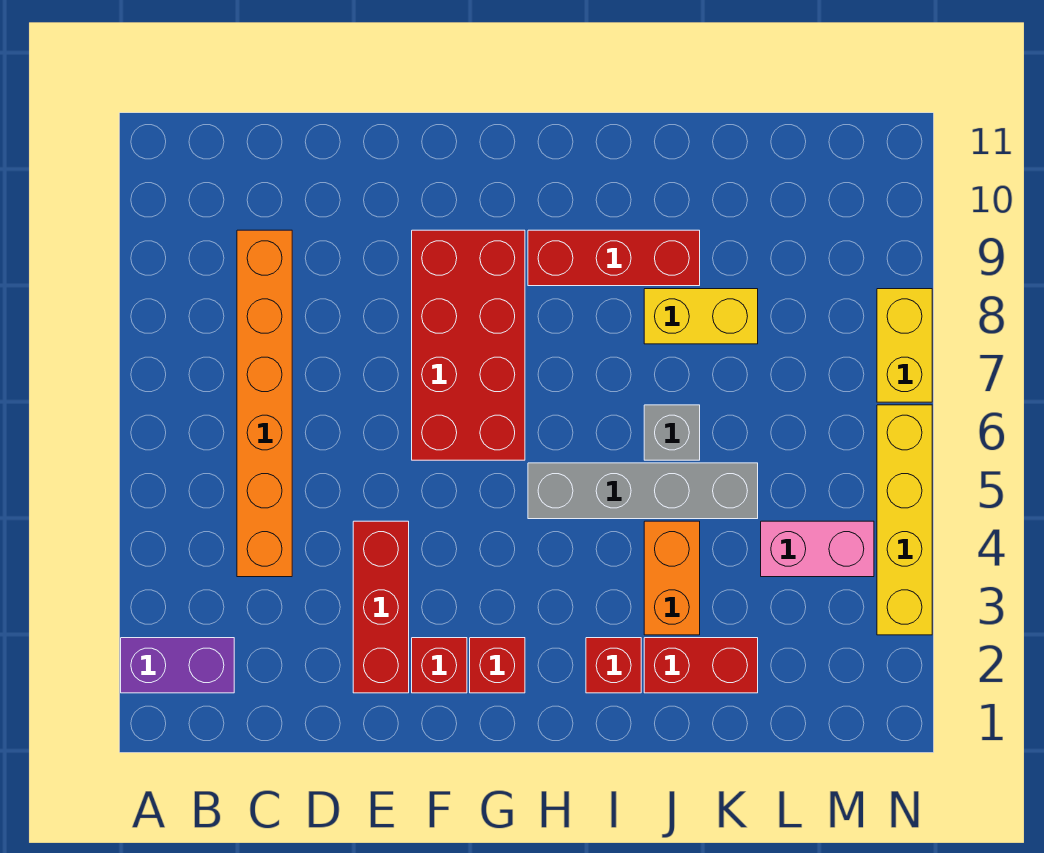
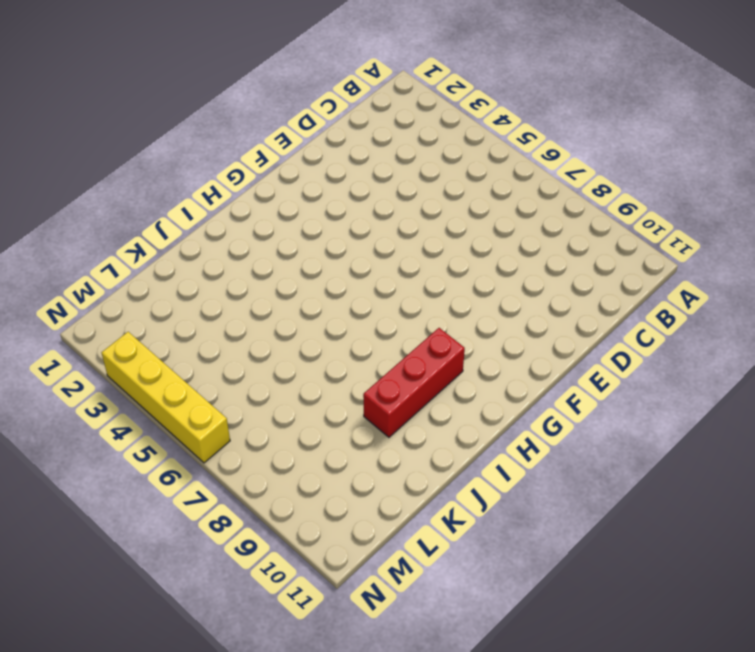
none -> purple brick A2:B2 level 1
none -> orange brick C4:C9 level 1
none -> red brick E2:E4 level 1

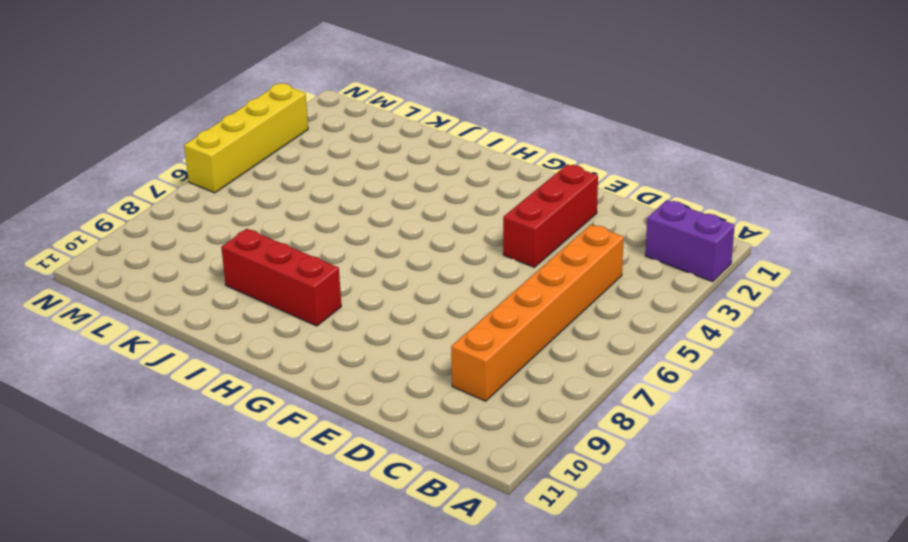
none -> red brick F2 level 1
none -> red brick F6:G9 level 1
none -> red brick G2 level 1

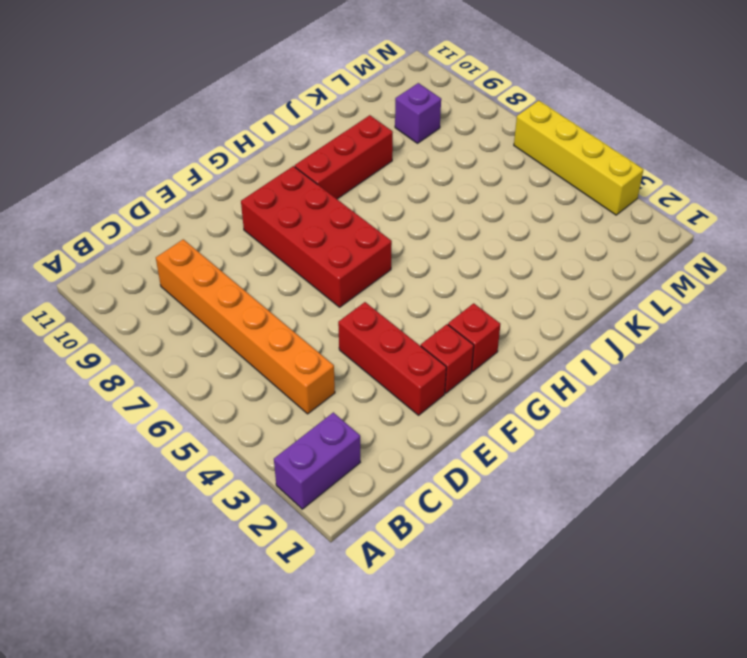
purple brick L9 level 1 -> none
none -> grey brick H5:K5 level 1
none -> red brick I2 level 1
none -> red brick J2:K2 level 1

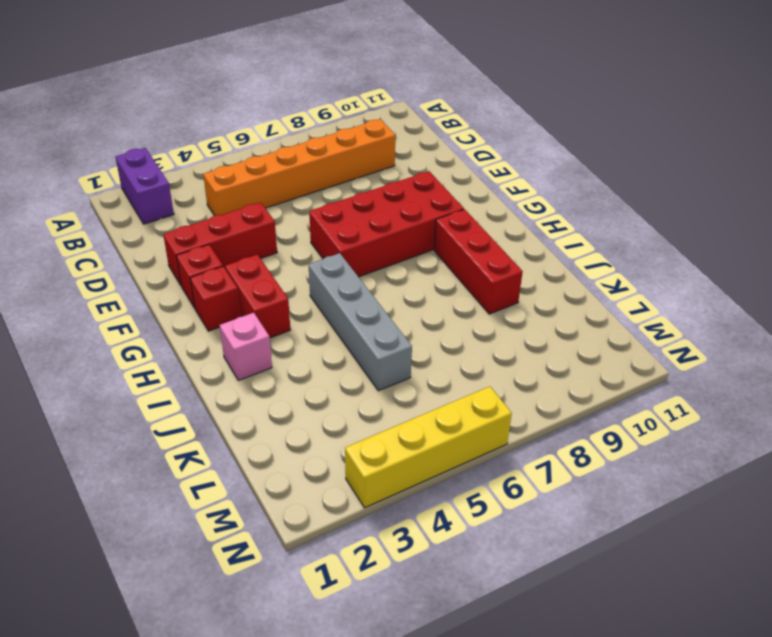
red brick G3:H3 level 1 -> red brick J2:K2 level 1
pink brick I2 level 1 -> red brick I2 level 1
none -> orange brick J3:J4 level 1
none -> grey brick J6 level 1
none -> yellow brick J8:K8 level 1

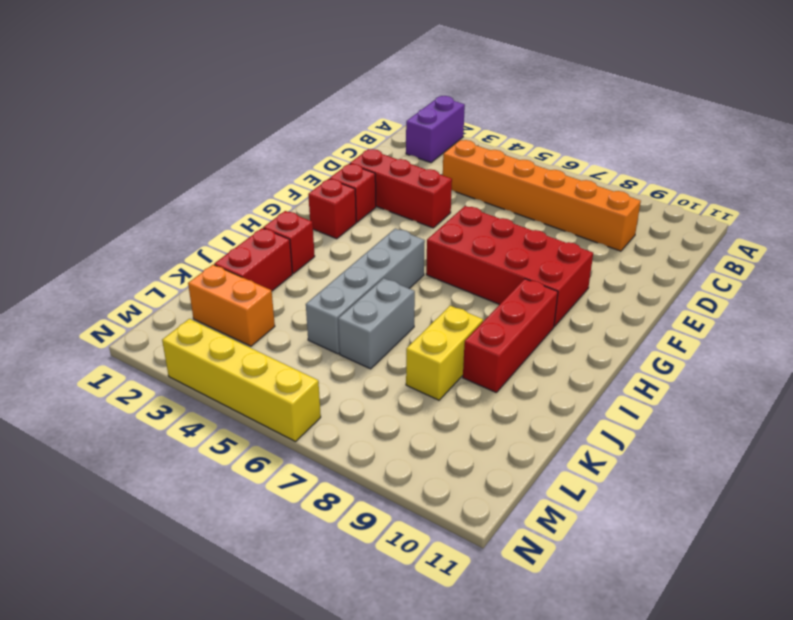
grey brick J6:K6 level 1 -> grey brick J6 level 1
orange brick L2:L3 level 1 -> orange brick J3:J4 level 1
none -> pink brick L4:M4 level 1
none -> yellow brick N7:N8 level 1

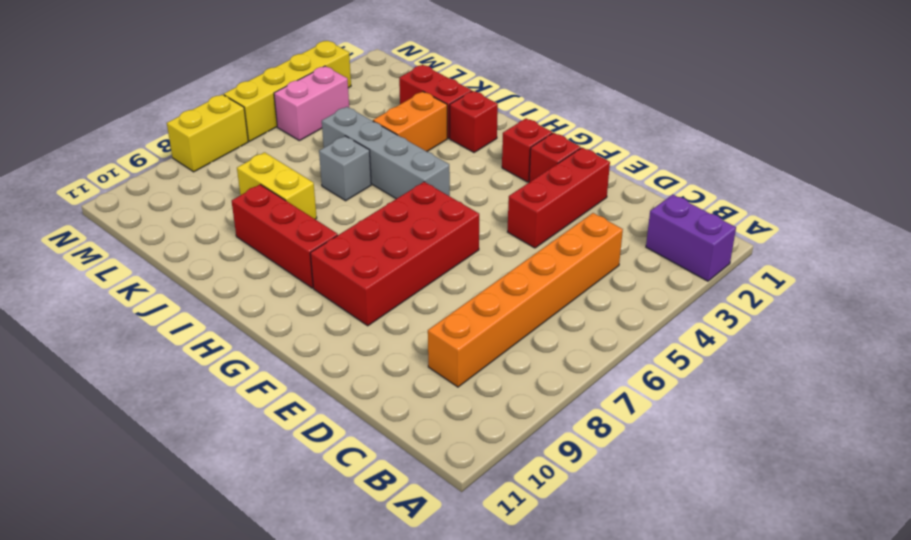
pink brick M4:M5 level 1 -> pink brick L4:M4 level 1

